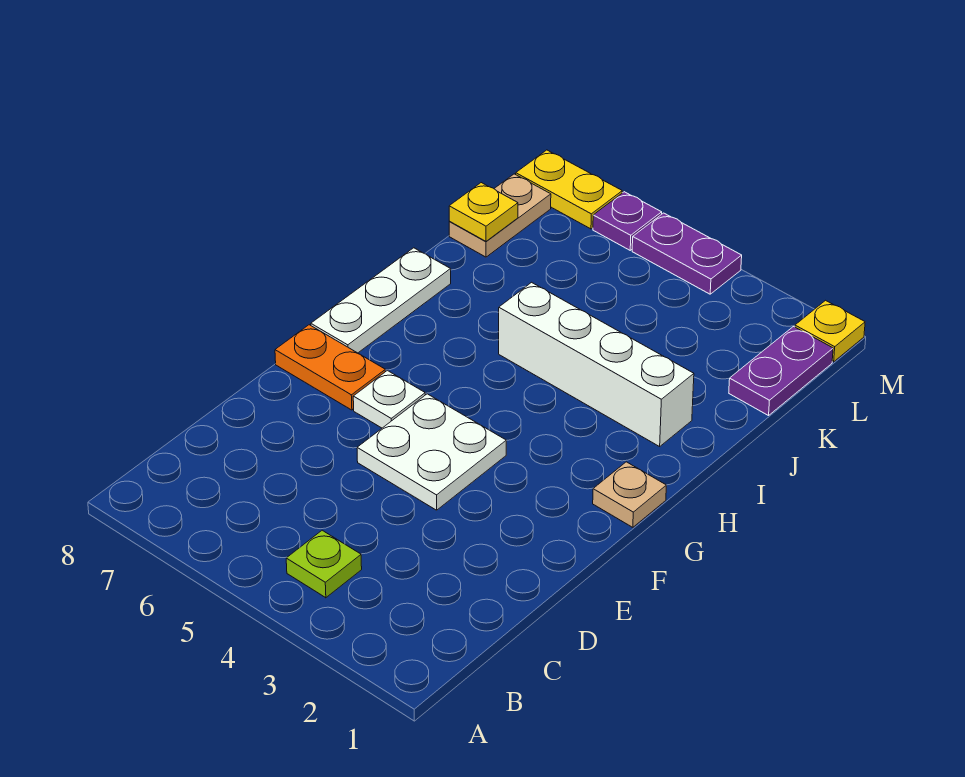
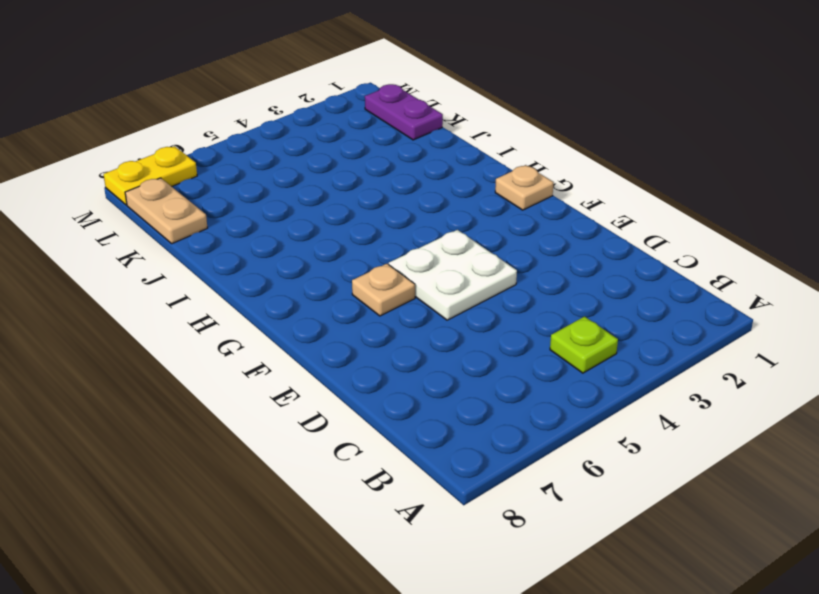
tan plate F6 level 1 -> white plate F6 level 1
none -> orange plate F7:F8 level 1
none -> white plate G8:I8 level 1
none -> white brick I2:I5 level 1

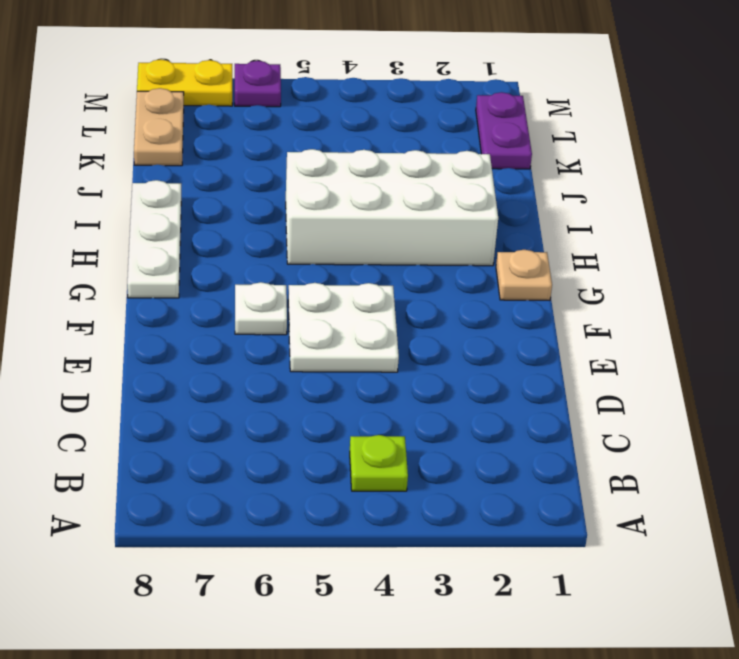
white brick H2:I5 level 1 -> white brick I2:I5 level 1
none -> orange plate F7:F8 level 1
none -> yellow plate M1 level 1
none -> purple plate M4:M5 level 1

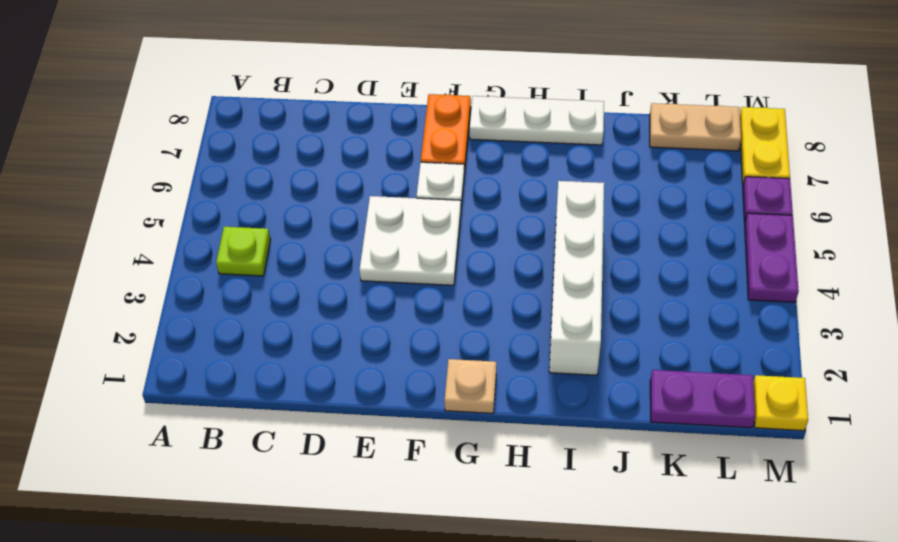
none -> yellow plate K8 level 2

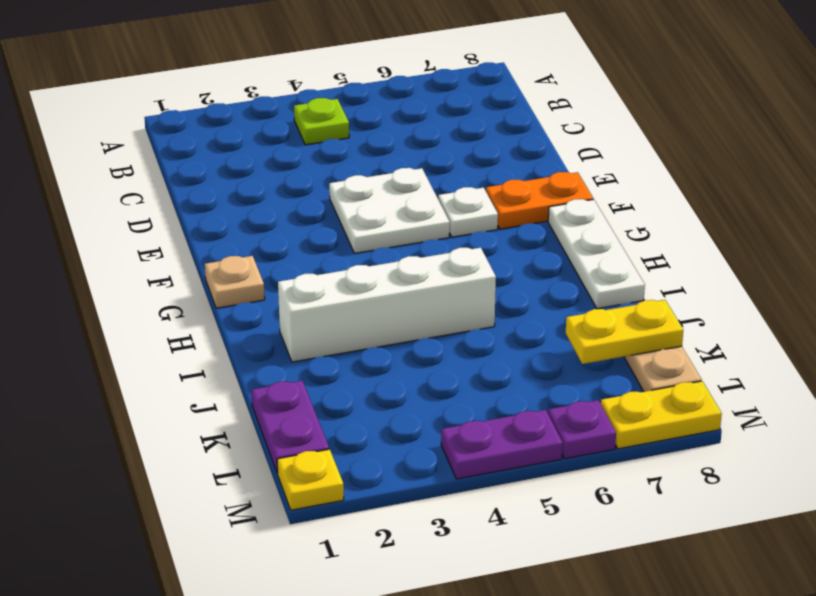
yellow plate K7:K8 level 2 -> yellow plate K8 level 2

